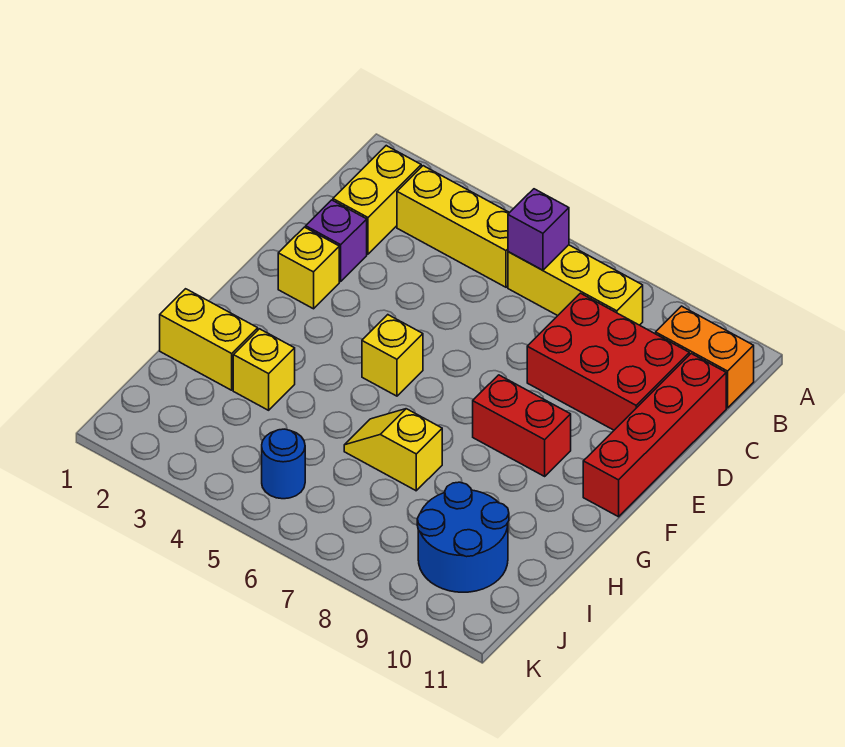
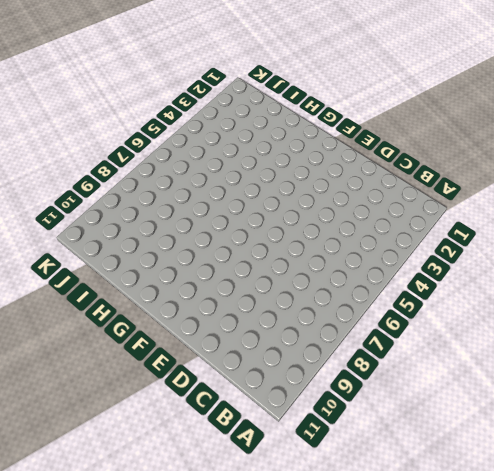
none -> yellow brick B2:C2 level 1
none -> yellow brick B3:B5 level 1
none -> yellow brick B6:B8 level 1

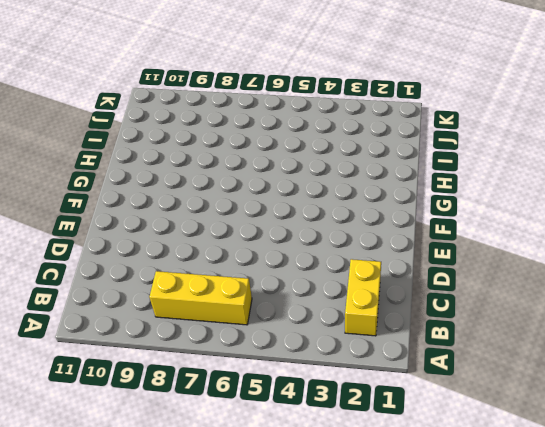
none -> yellow brick B3:B5 level 1
none -> orange brick B10:B11 level 1
none -> red brick C8:D10 level 1

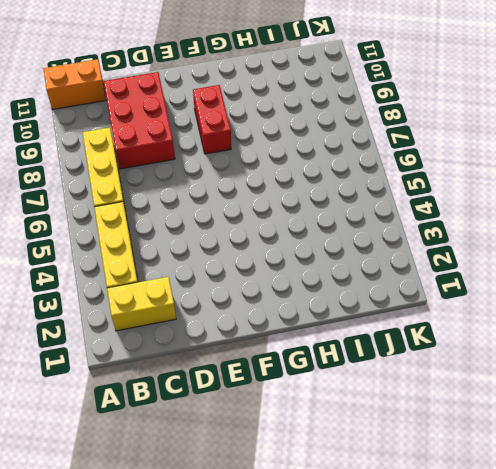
orange brick A11:B11 level 1 -> orange brick B10:B11 level 1
none -> red brick C11:F11 level 1
none -> purple brick D2 level 1
none -> yellow brick E2 level 1

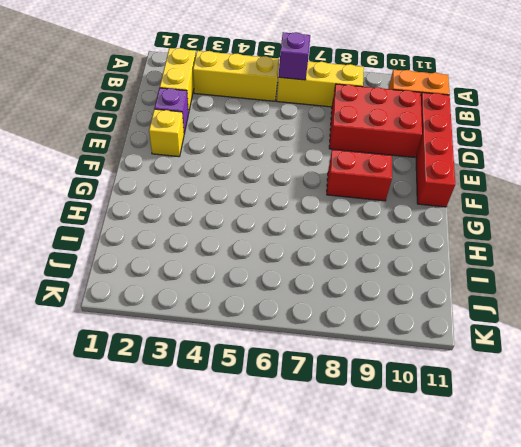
none -> yellow brick F5 level 1
none -> yellow brick H1:H2 level 1
none -> yellow brick H3 level 1

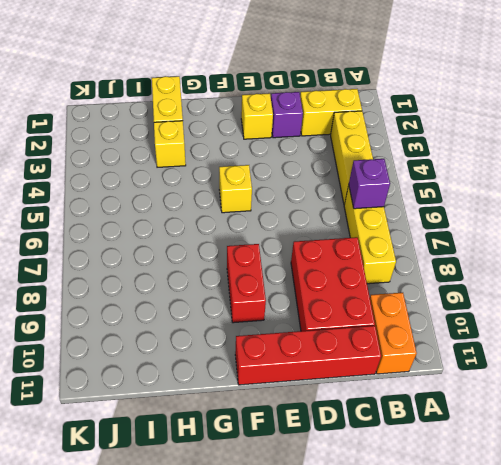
none -> yellow slope H6:H7 level 1 top 7
none -> blue round brick I9:J10 level 1
none -> blue round brick J5 level 1

